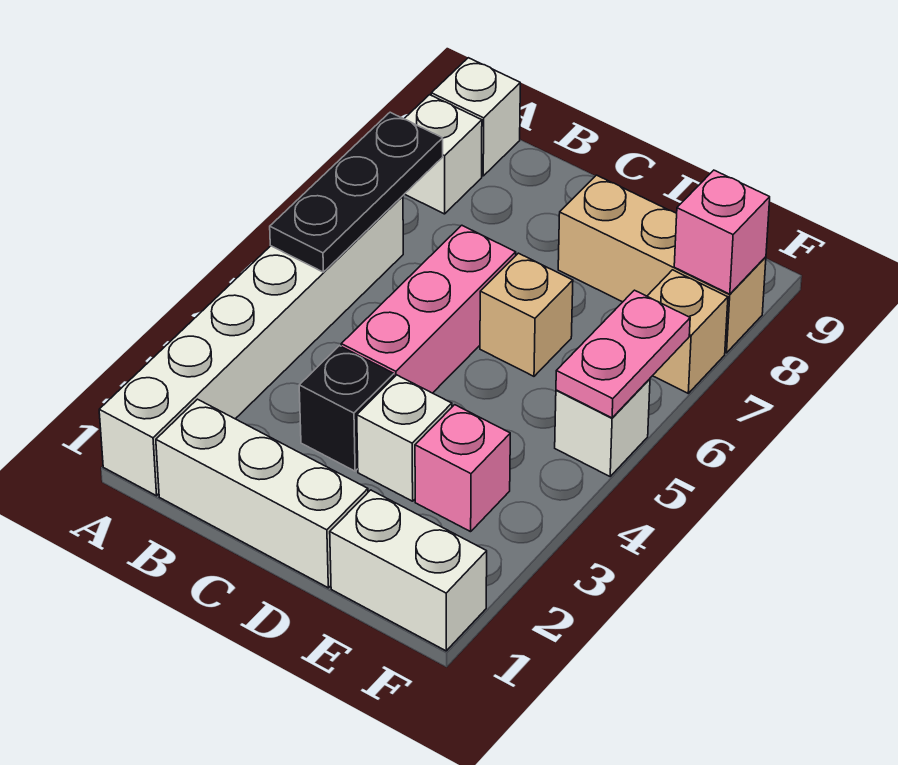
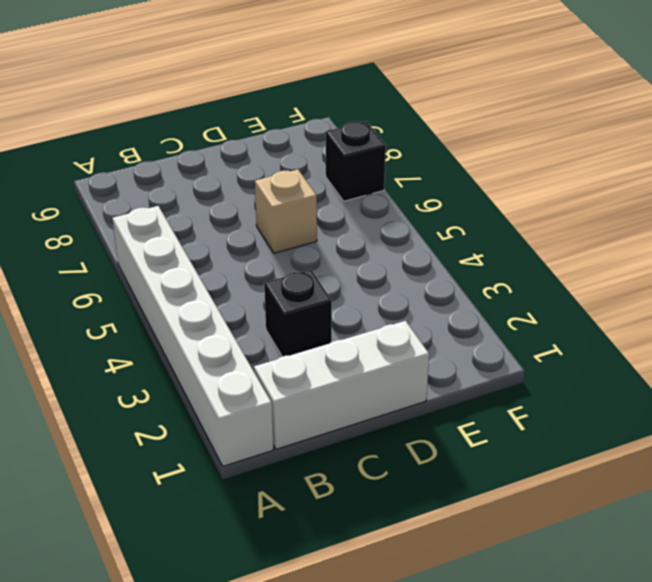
black brick F7 level 1 -> tan brick F7 level 1
none -> white brick A8 level 1
none -> white brick A9 level 1
none -> pink brick C4:C6 level 1

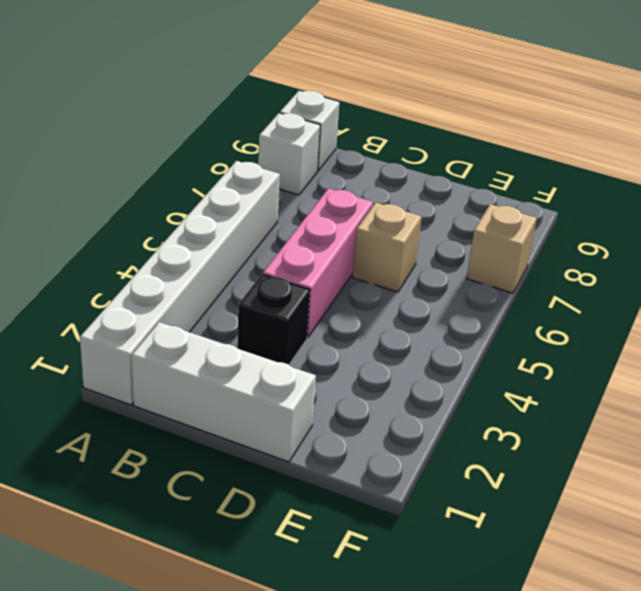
none -> white brick D3 level 1
none -> tan brick D8:F8 level 1
none -> white brick E1:F1 level 1

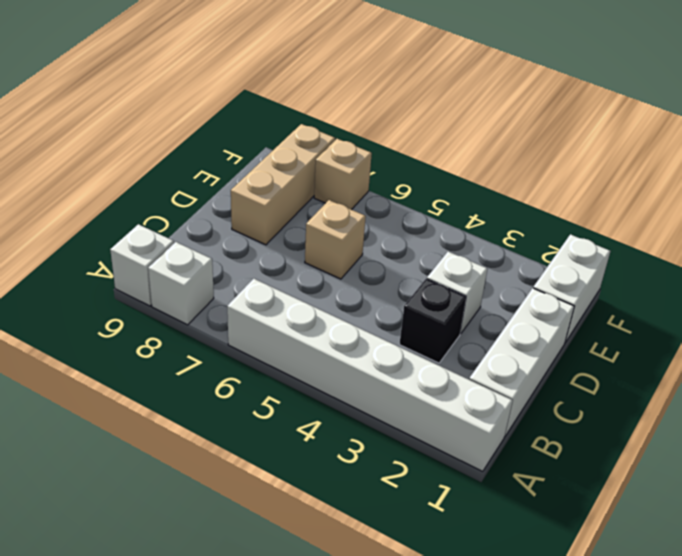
none -> pink brick C4:C6 level 1
none -> pink brick E3 level 1
none -> white brick F5 level 1

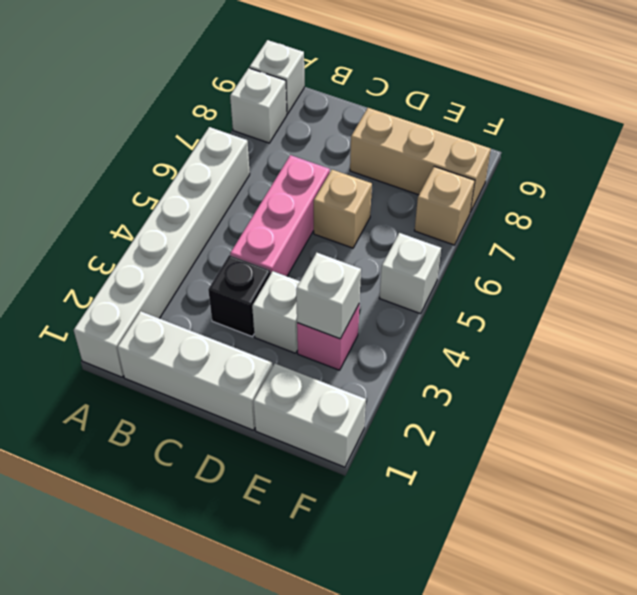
white brick E3 level 2 -> none
none -> black plate A5:A7 level 2
none -> pink plate F5:F6 level 2
none -> pink brick F8 level 2

